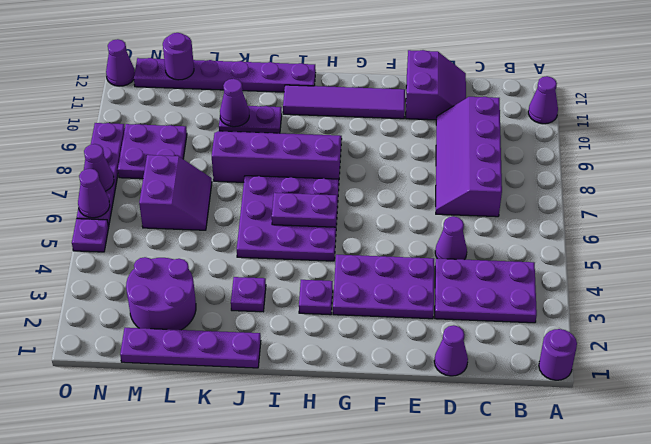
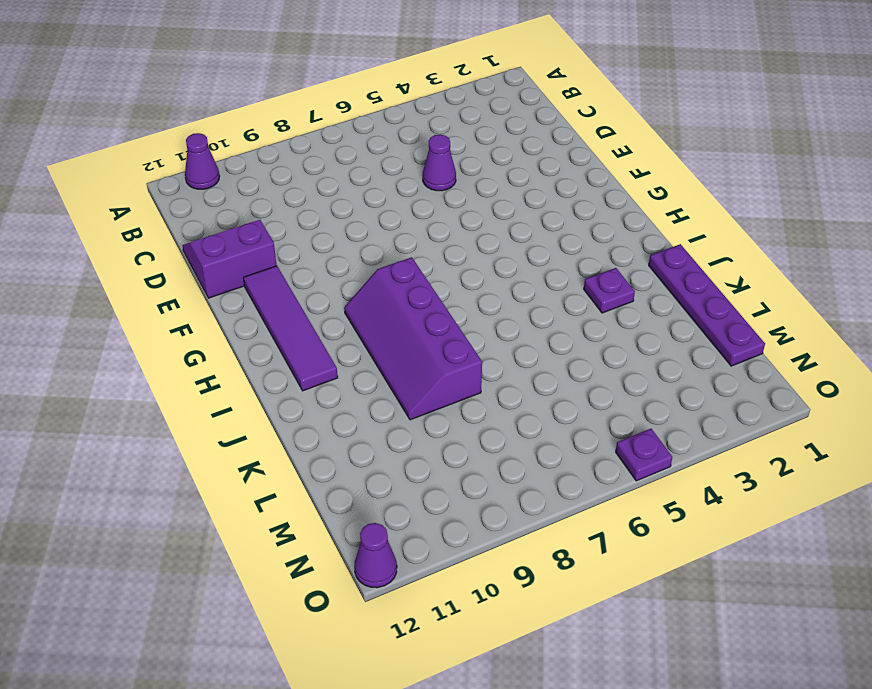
none -> purple round brick A1 level 1
none -> purple plate B3:D4 level 1
none -> purple slope C7:D10 level 1 top C

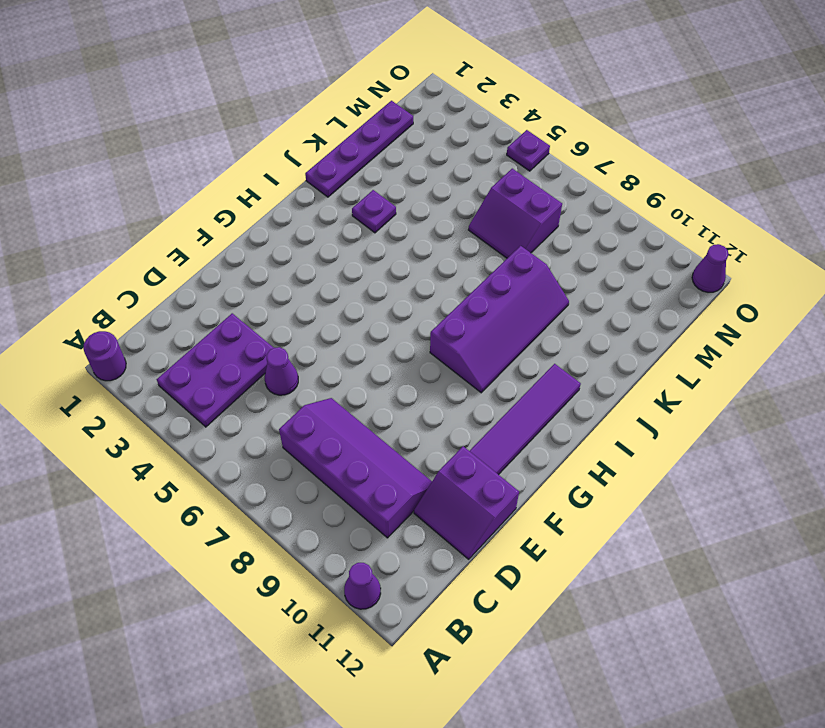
none -> purple cone D1 level 1
none -> purple plate E3:G4 level 1
none -> purple plate H3 level 1

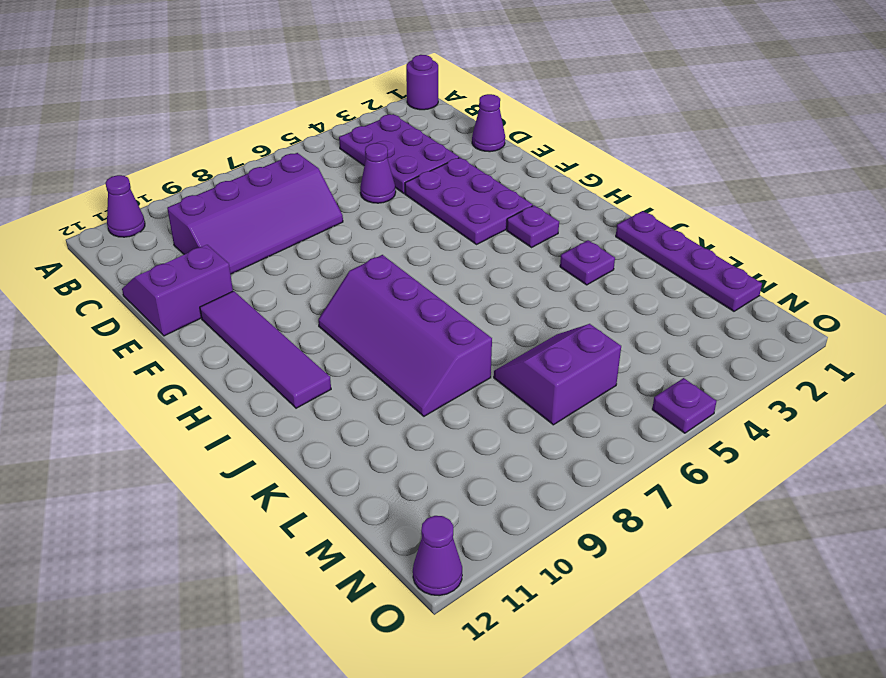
none -> purple plate H5:J7 level 1
none -> purple plate I12:N12 level 1
none -> purple plate J10:K10 level 1

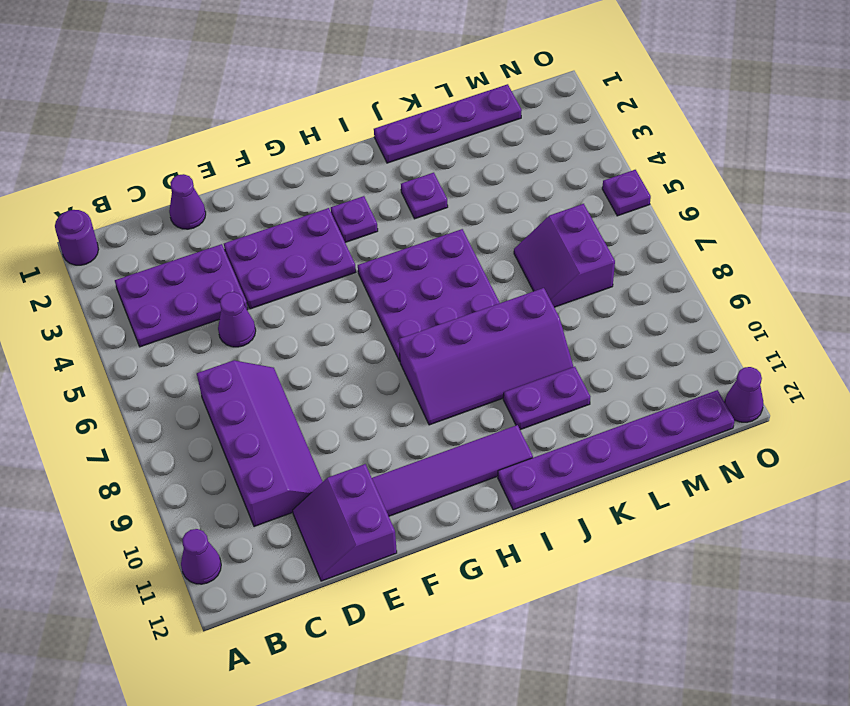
none -> purple round brick L2:M3 level 1
none -> purple plate M8:N9 level 1
none -> purple plate O6:O9 level 1

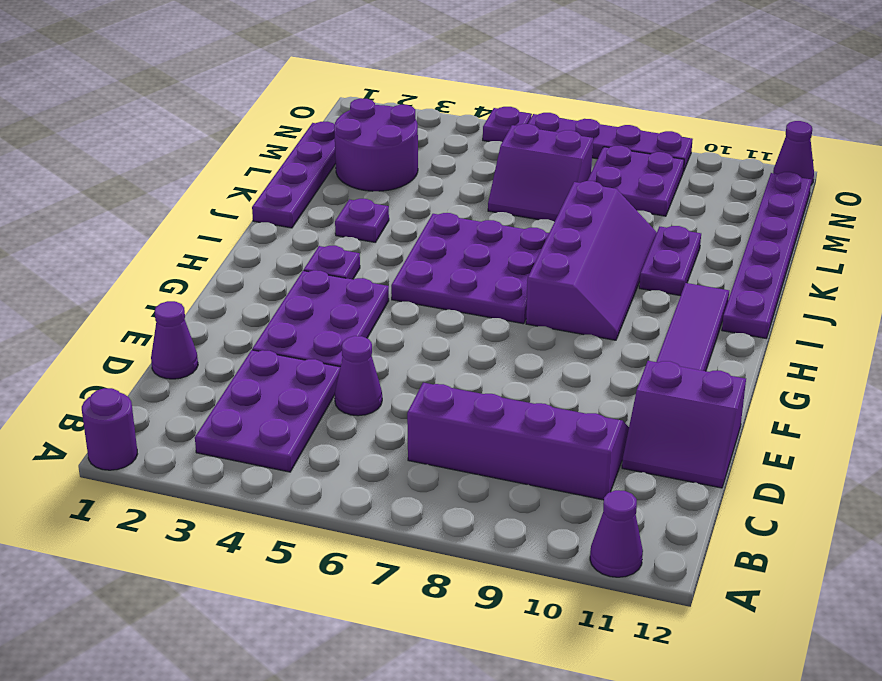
none -> purple plate H6:I6 level 2
none -> purple cone K10 level 2
none -> purple round brick M12 level 2

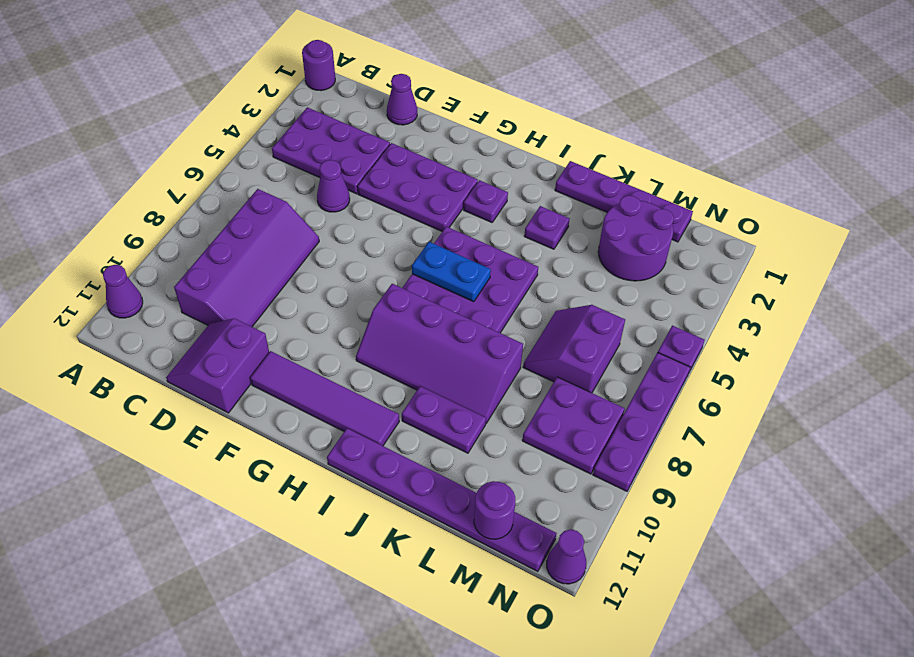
blue plate H6:I6 level 2 -> purple plate H6:I6 level 2
none -> purple cone K10 level 2
none -> purple cone O6 level 2
none -> purple cone O7 level 2

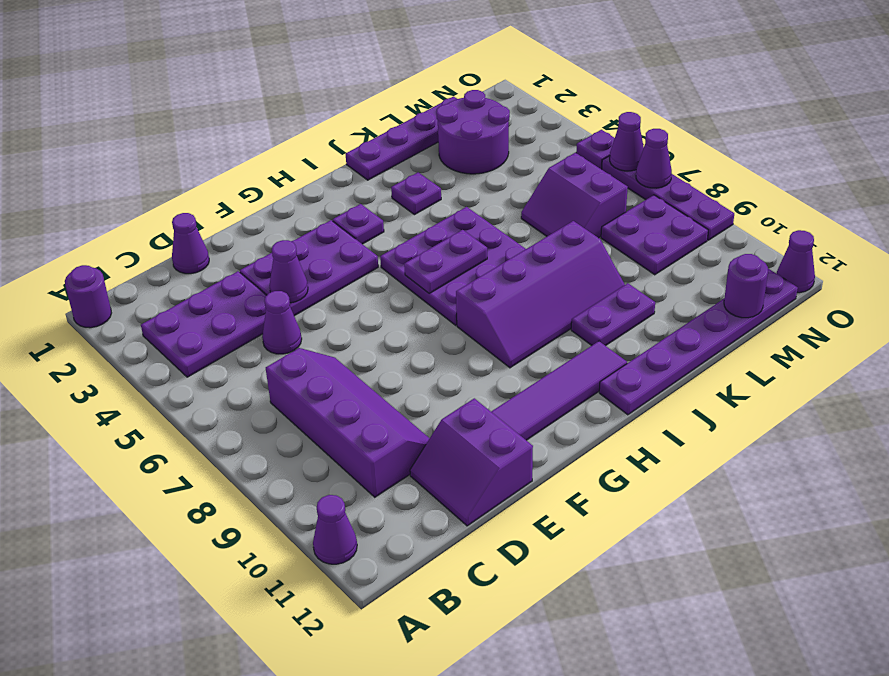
purple cone E4 level 2 -> purple cone K10 level 2

